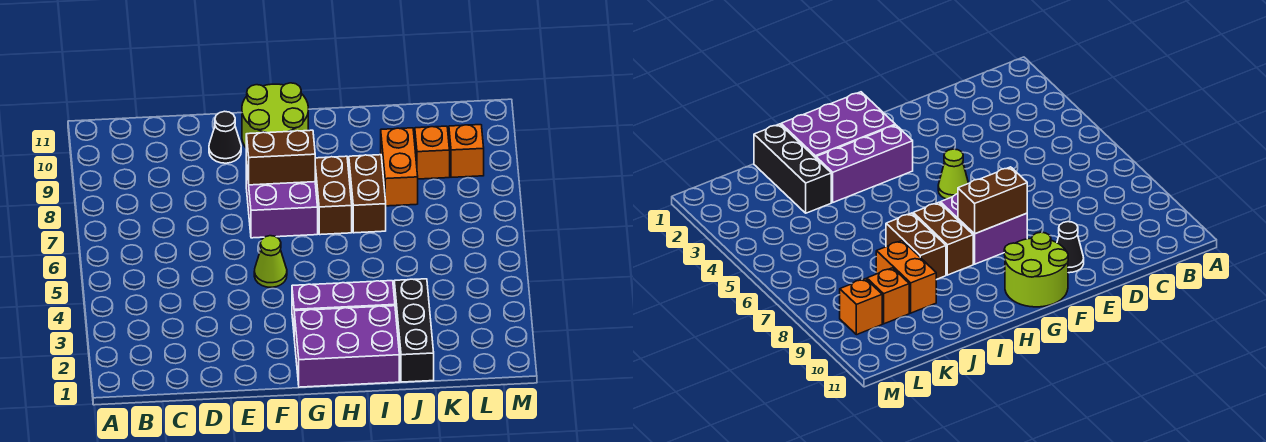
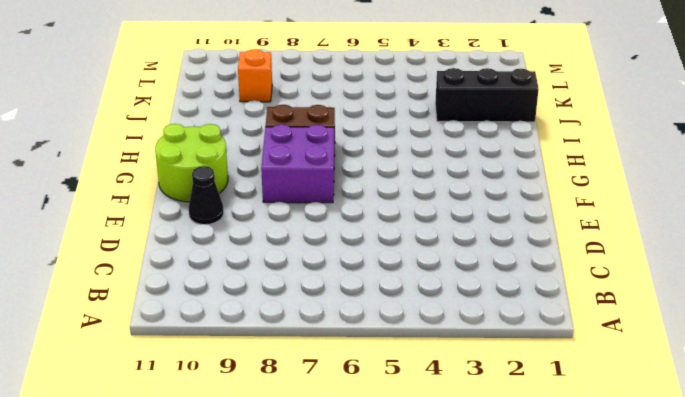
none -> lime cone F5 level 1
none -> purple brick G1:I2 level 1
none -> purple brick G3:I3 level 1

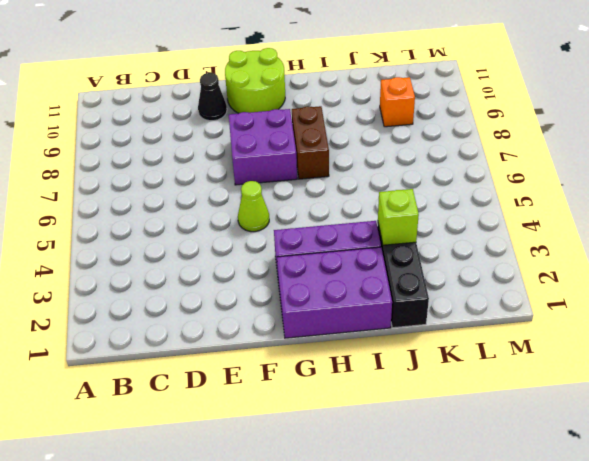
lime brick J3 level 2 -> none
none -> brown brick I7:I8 level 1
none -> orange brick J8:J9 level 1
none -> orange brick L9 level 1

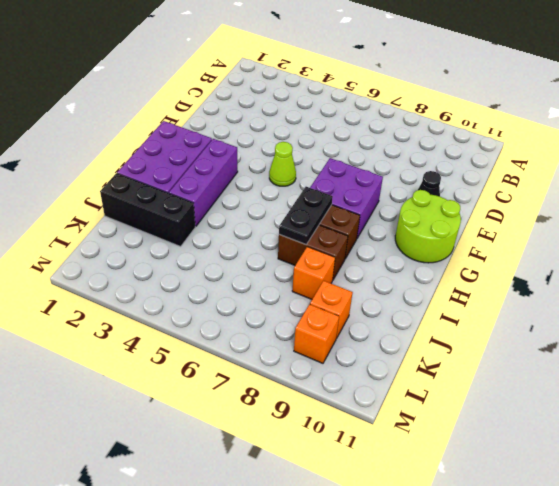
black plate H7:I7 level 2 -> none
orange brick J8 level 1 -> orange brick J8:J9 level 1
none -> brown brick F8:G8 level 2

